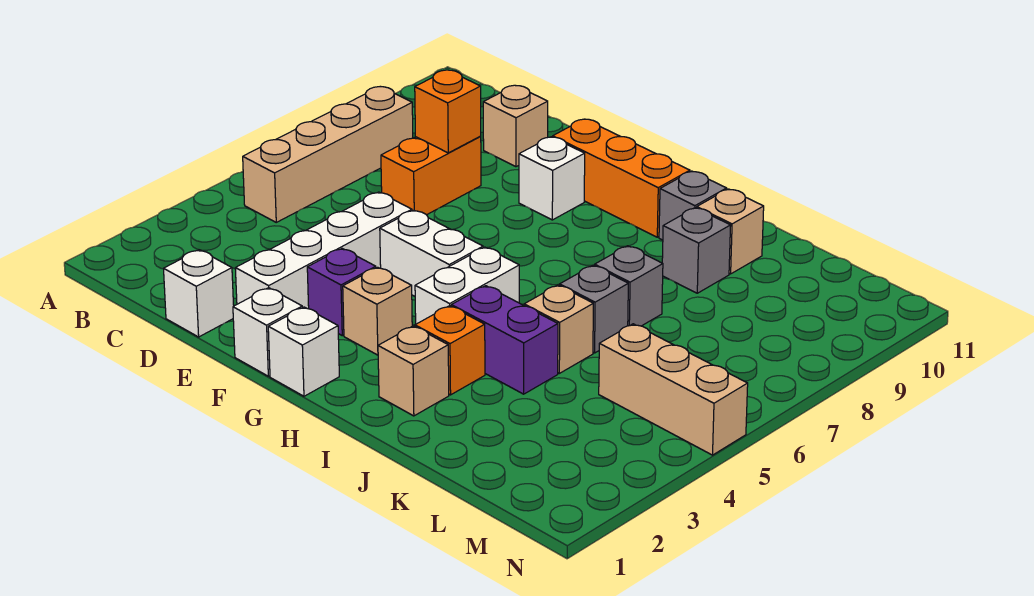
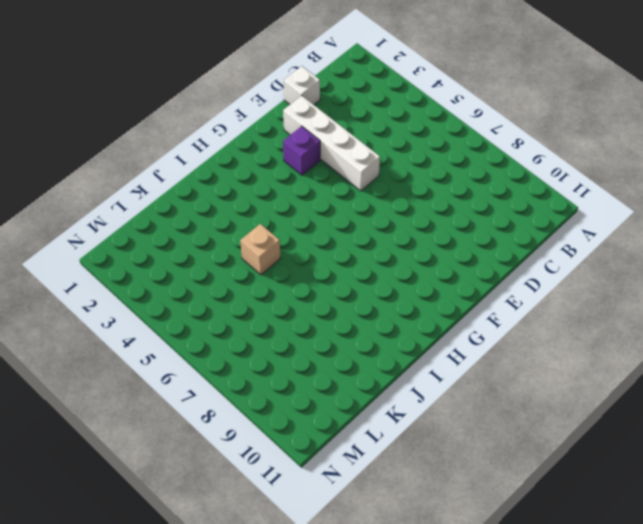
none -> tan brick B5:B8 level 1
none -> orange brick D7:D8 level 1
none -> tan brick D10 level 1

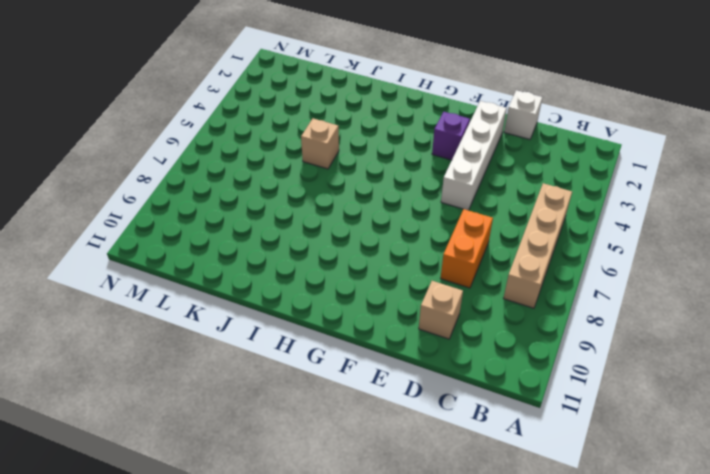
none -> white brick F1 level 1
none -> white brick F5:G5 level 1
none -> white brick F9 level 1

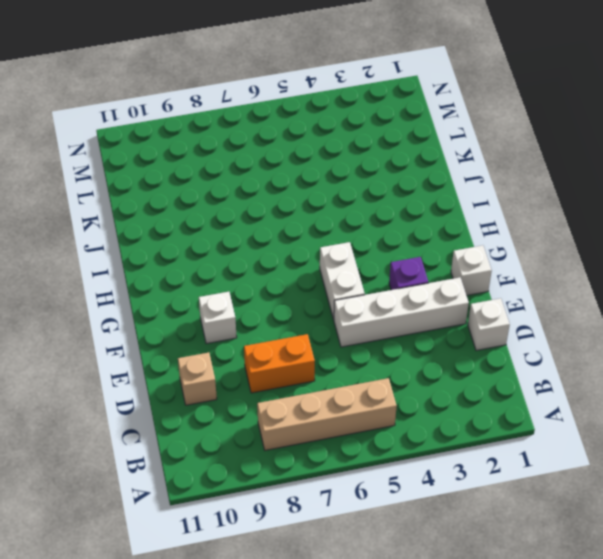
none -> orange brick F10:H10 level 1
none -> white brick G1 level 1
none -> tan brick G3 level 1

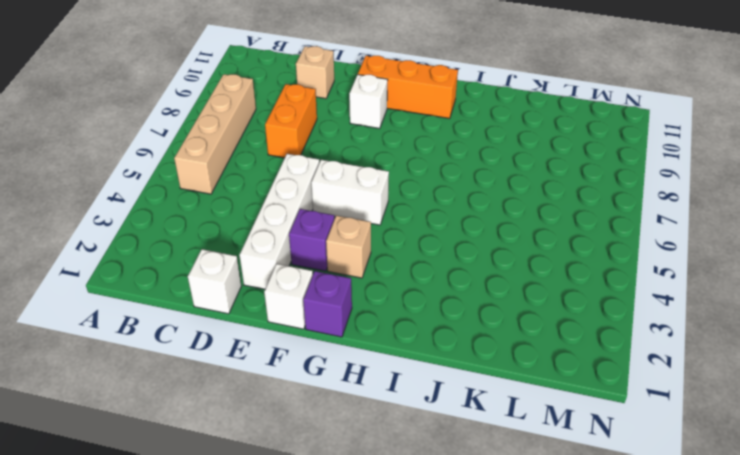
purple brick G1 level 1 -> white brick G1 level 1
none -> white brick H4:H5 level 1
none -> tan brick I2 level 1
none -> orange brick I3 level 1

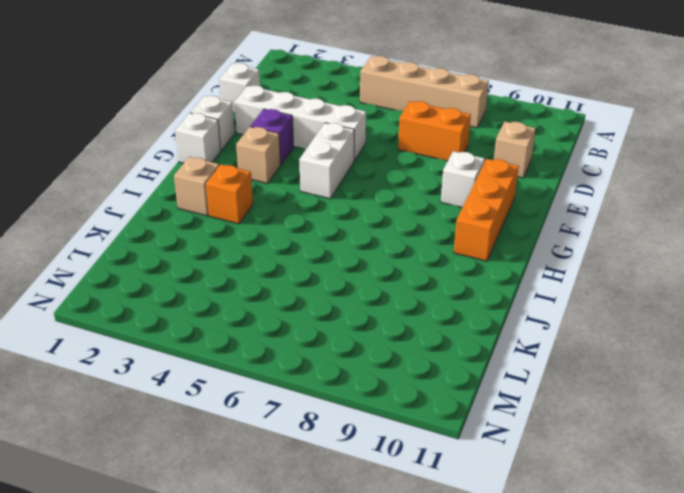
none -> white brick H4:H5 level 1
none -> purple brick I4:J4 level 1
none -> grey brick I10 level 1

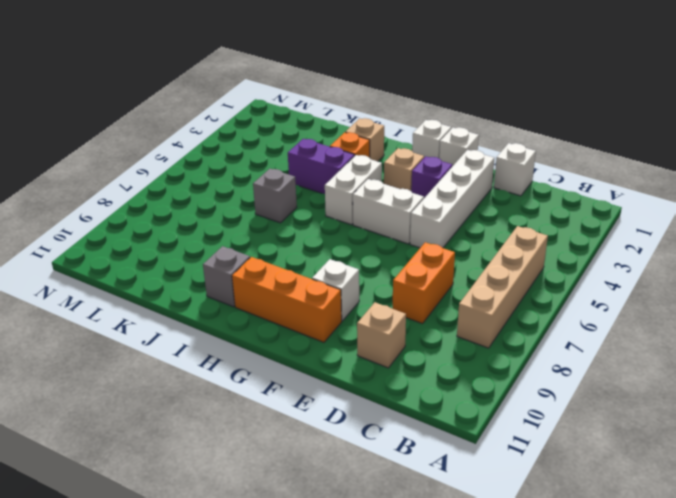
none -> tan brick J5 level 1
none -> grey brick J7 level 1
none -> grey brick J9 level 1

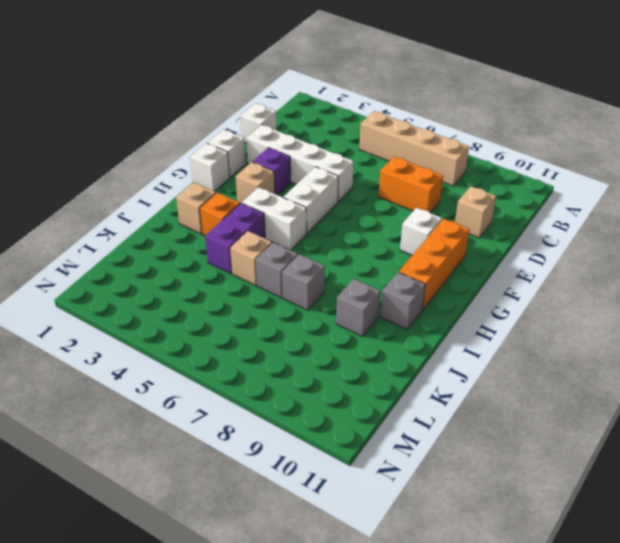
none -> tan brick J10 level 1
none -> tan brick L5:N5 level 1
none -> orange brick D8 level 2

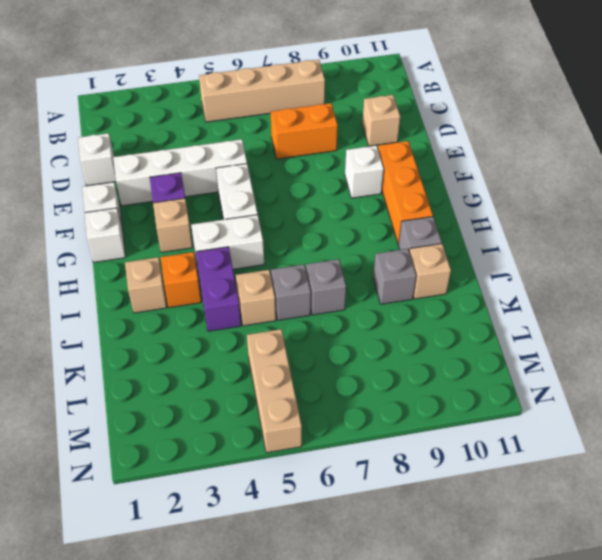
none -> orange brick D8 level 2

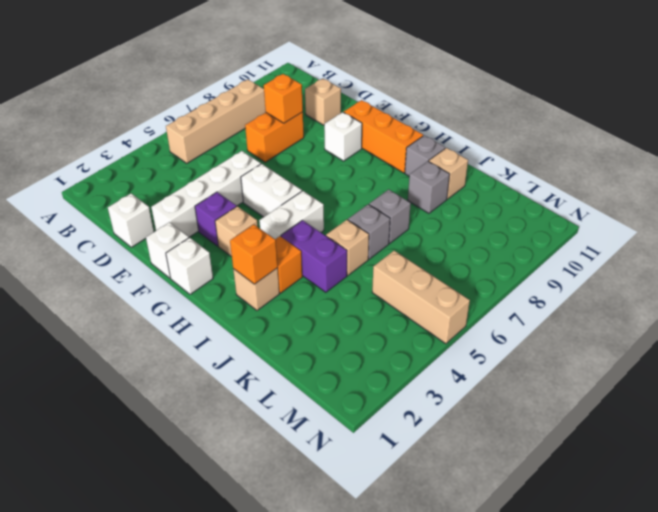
orange brick I2 level 2 -> none

